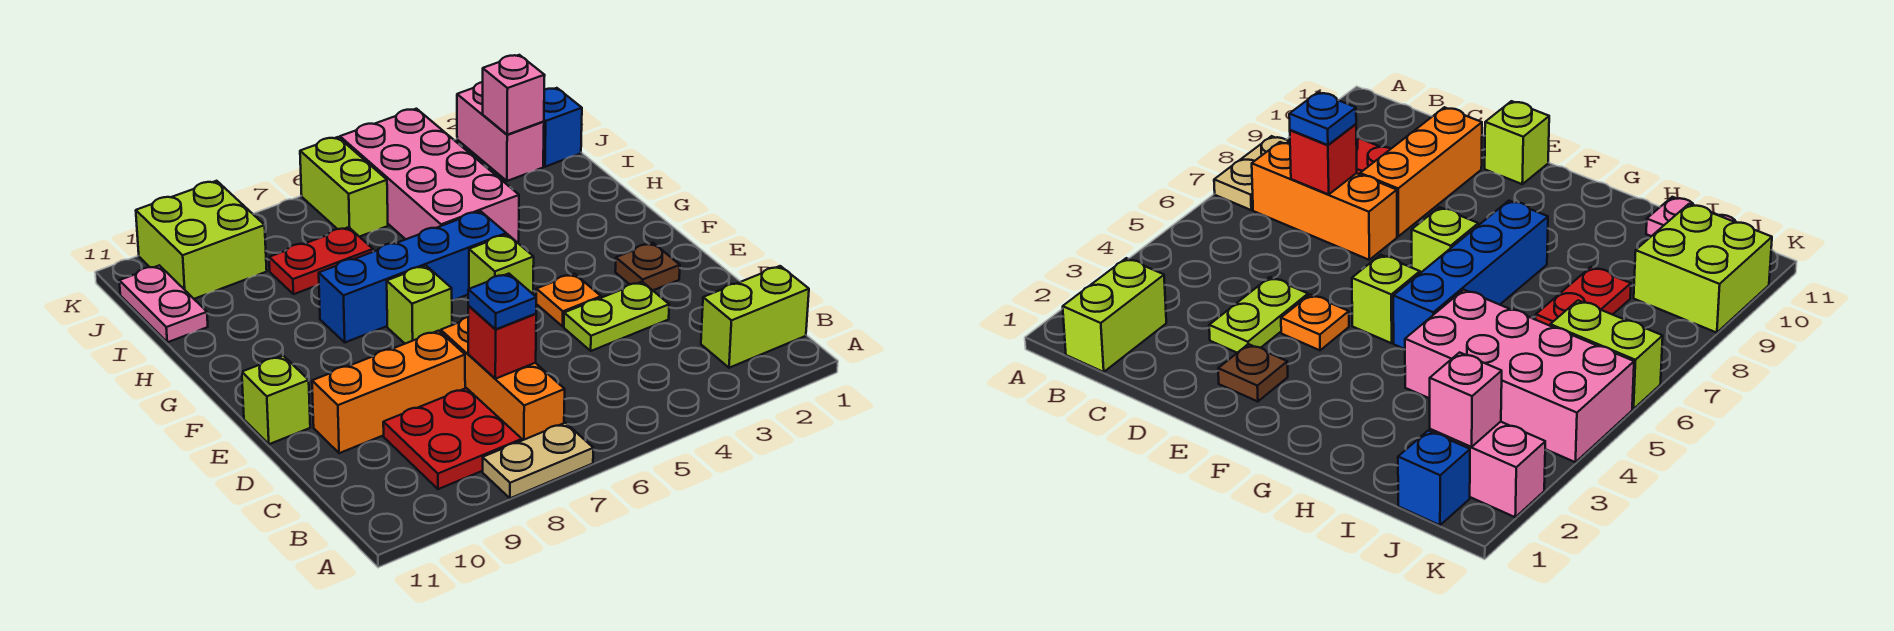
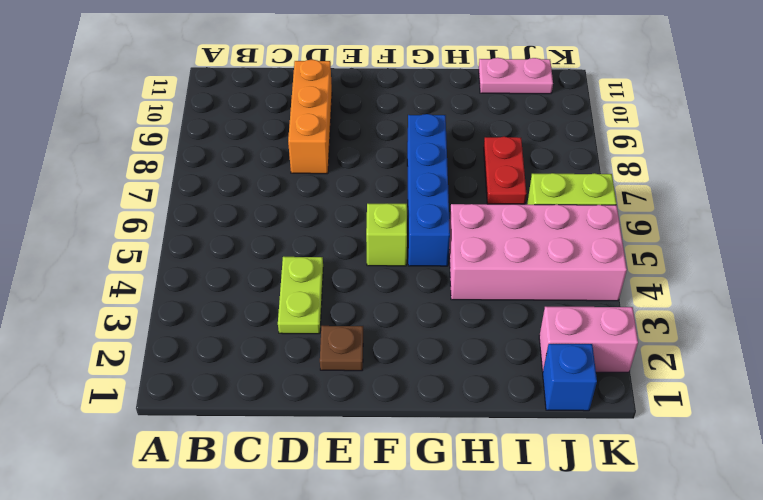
none -> tan plate A7:A8 level 1
none -> lime brick B1:B2 level 1
none -> orange brick B7:D7 level 1

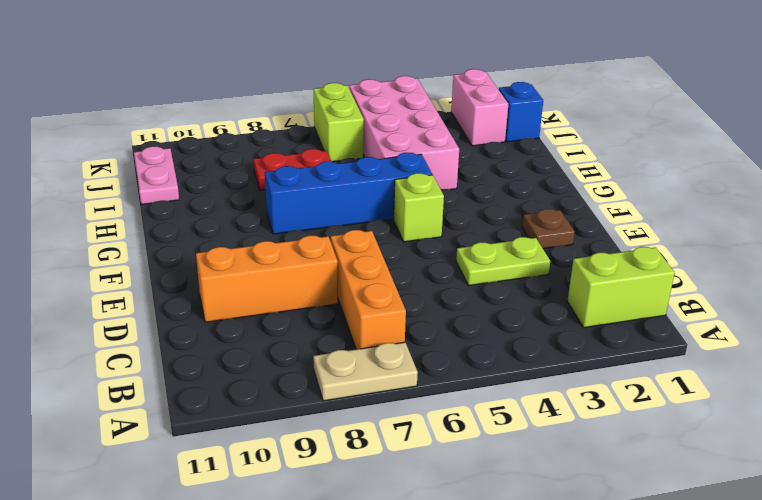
none -> red plate B8:C9 level 1
none -> orange plate E4 level 1
none -> lime brick E11 level 1

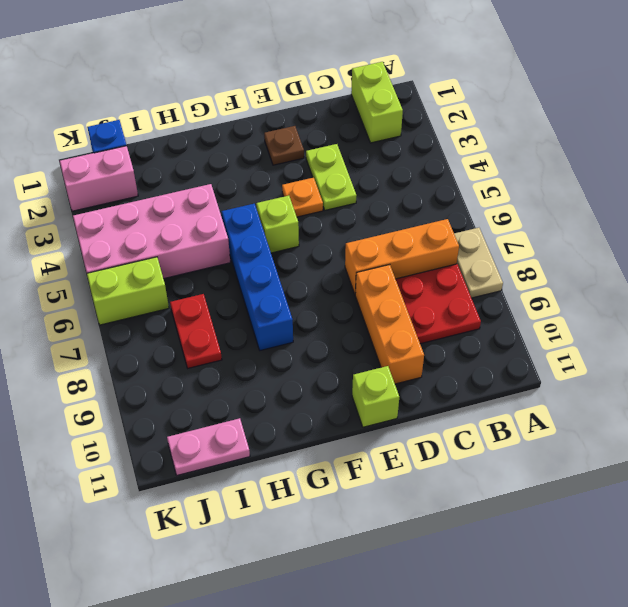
none -> lime brick F7 level 1
none -> lime brick J9:K10 level 1
none -> red brick C7 level 2

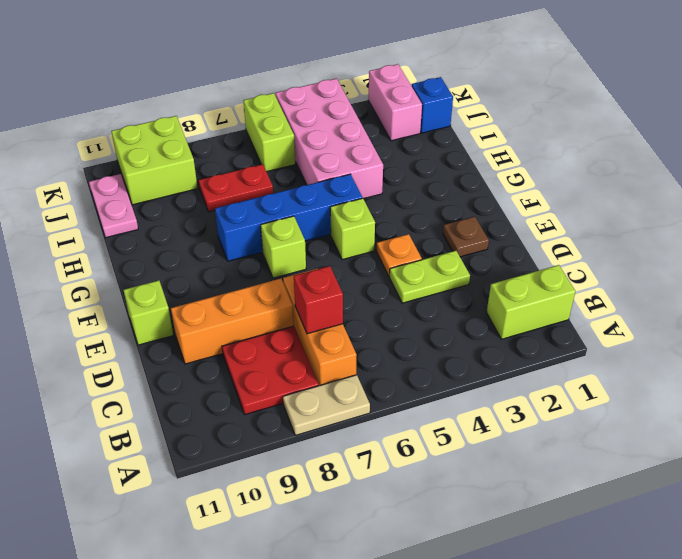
none -> pink brick J2 level 2
none -> blue plate C7 level 3

